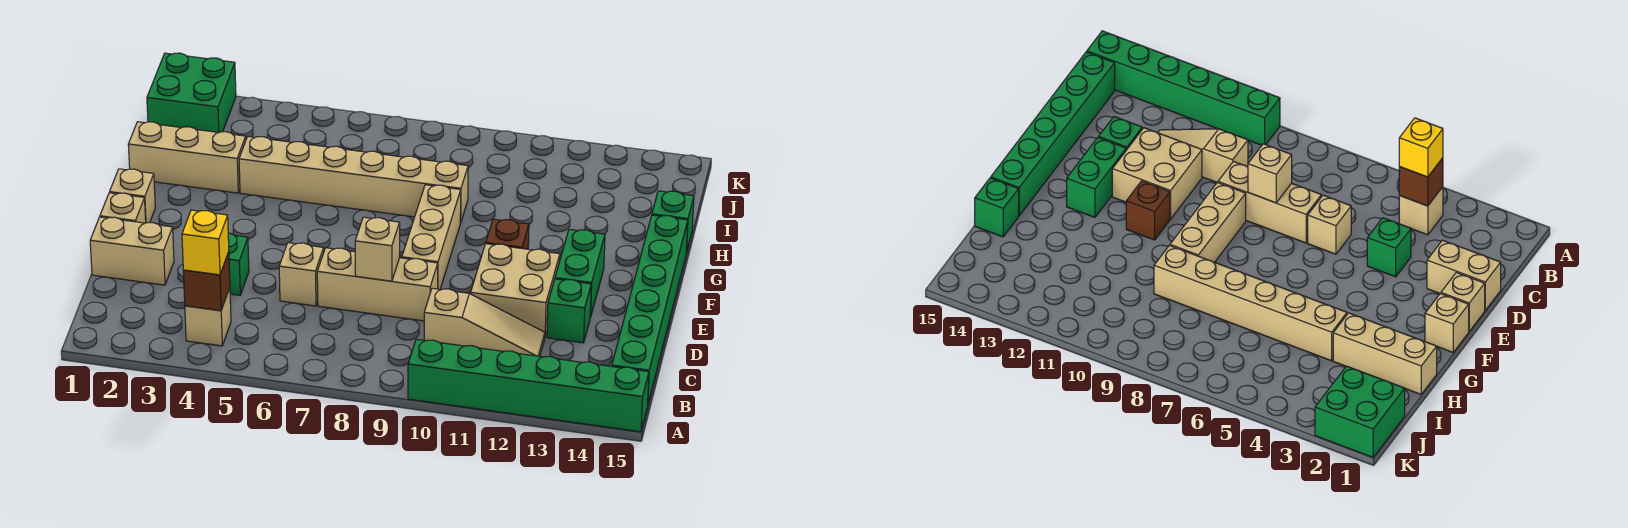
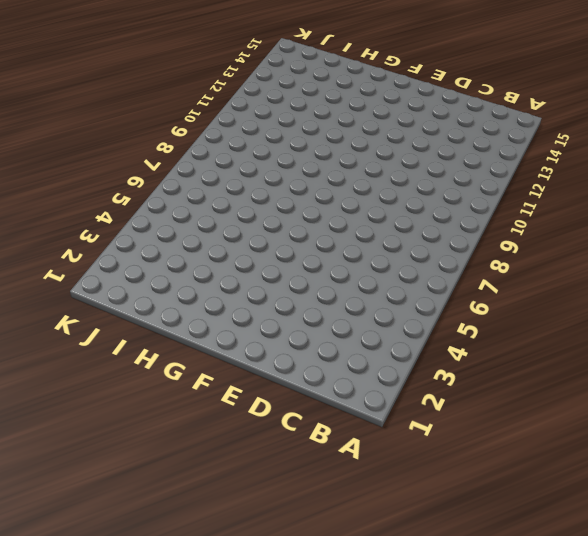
none -> green brick A10:A15 level 1
none -> tan brick B4 level 1
none -> green brick B15:G15 level 1

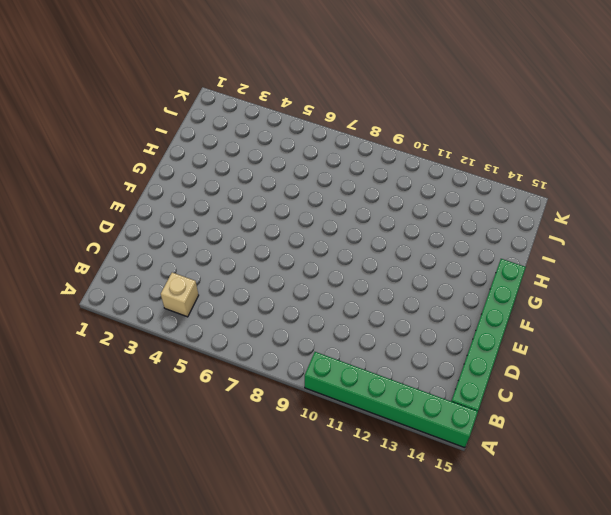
none -> tan slope C10:C12 level 1 top 10
none -> tan brick D1:D2 level 1
none -> green brick D4 level 1

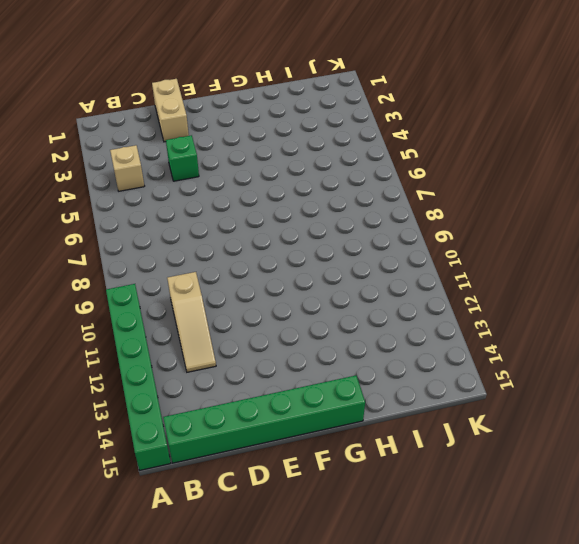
none -> tan brick D6 level 1
none -> tan brick D7:D9 level 1
none -> tan brick D11:E12 level 1

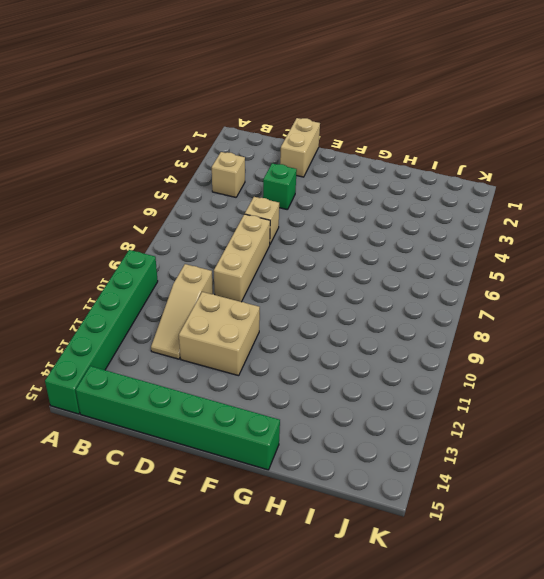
none -> green brick D13 level 1
none -> tan brick E1 level 1
none -> tan brick E9:G9 level 1

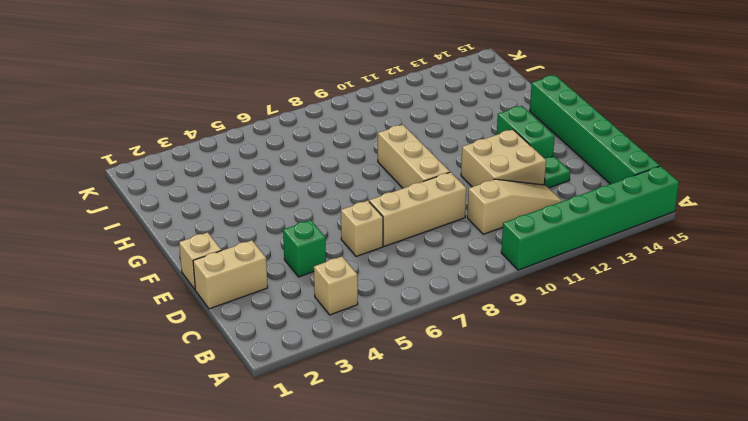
green plate D13 level 1 -> green brick D13 level 1
none -> tan brick F1 level 1
none -> brown brick F11 level 1
none -> tan brick H1:H3 level 1

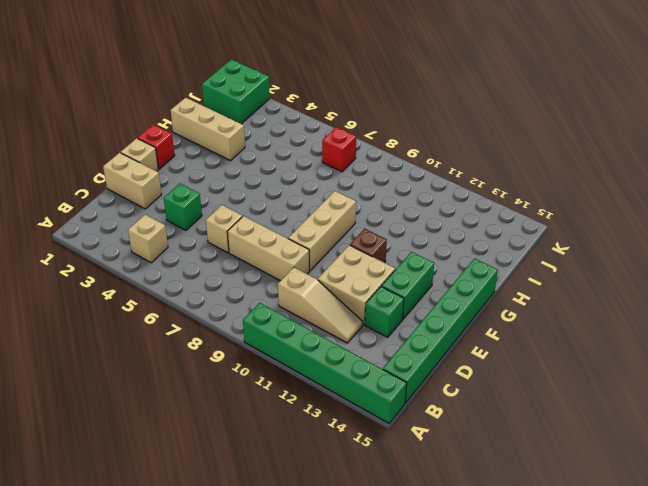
red brick F1 level 1 -> tan brick F1 level 1
red brick J7 level 1 -> none
none -> tan brick H4:H9 level 1
none -> green brick H15 level 1
none -> brown brick B4 level 2

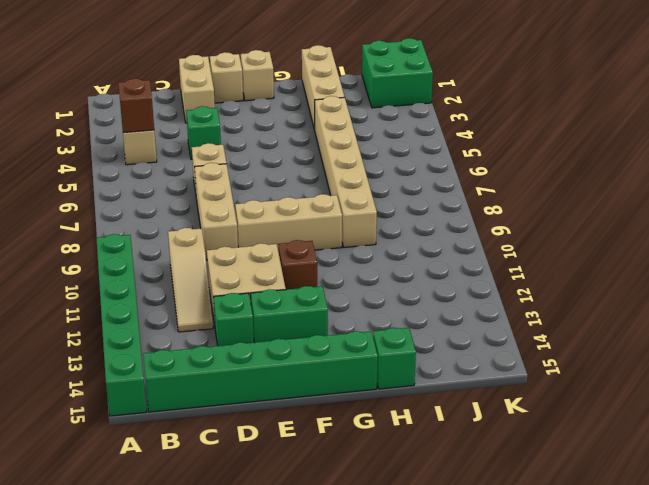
none -> tan brick D8 level 2
none -> yellow brick B4 level 3

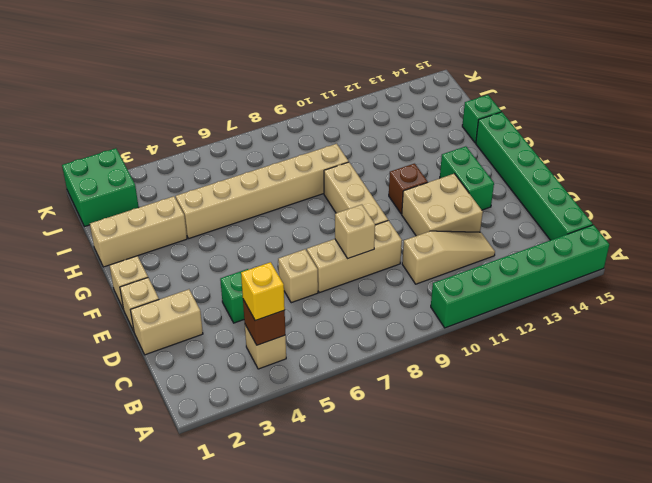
none -> green brick D13 level 1

